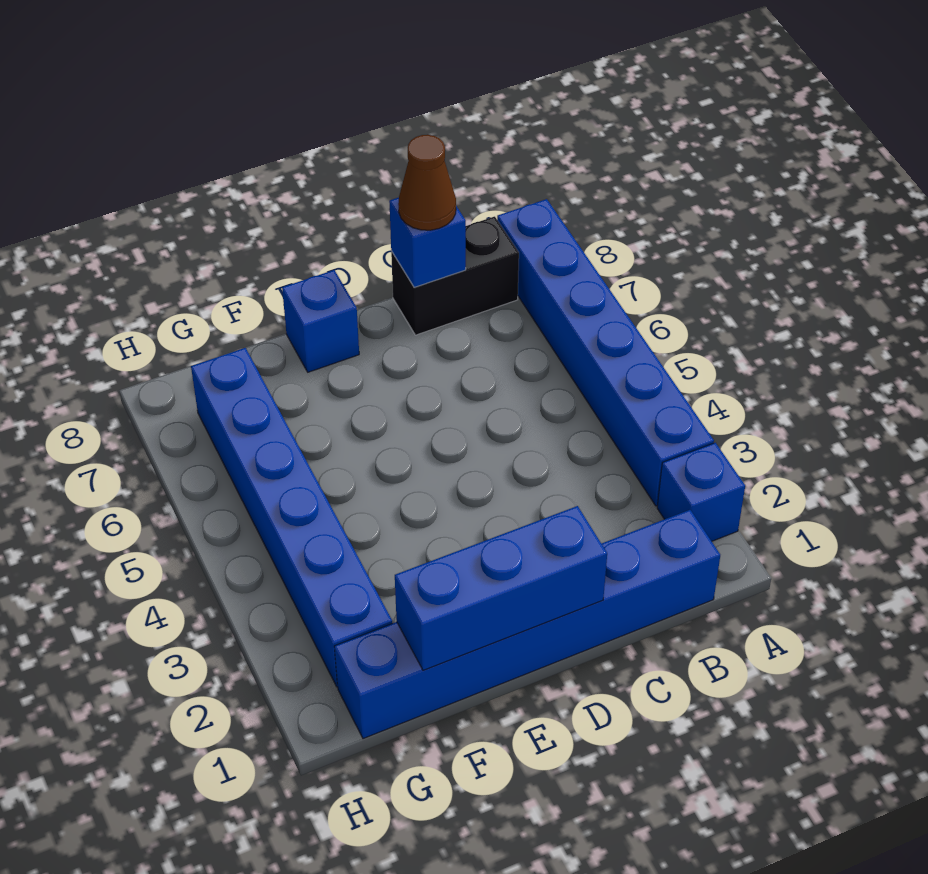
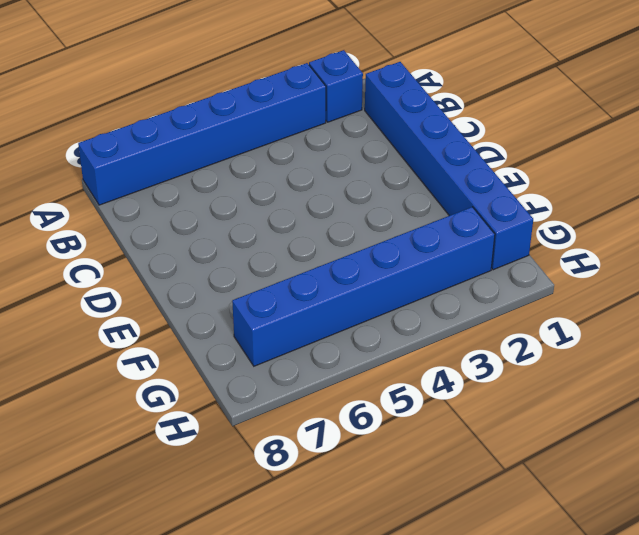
none -> black brick B8:C8 level 1
none -> blue brick E8 level 1

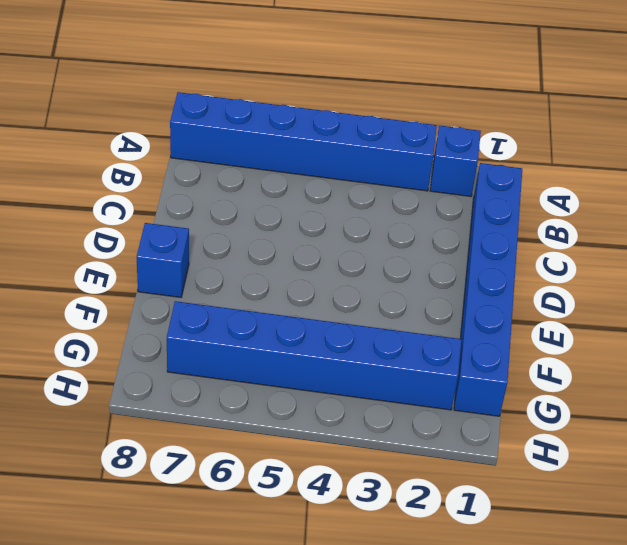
none -> black brick B8:C8 level 1
none -> blue brick C8 level 2

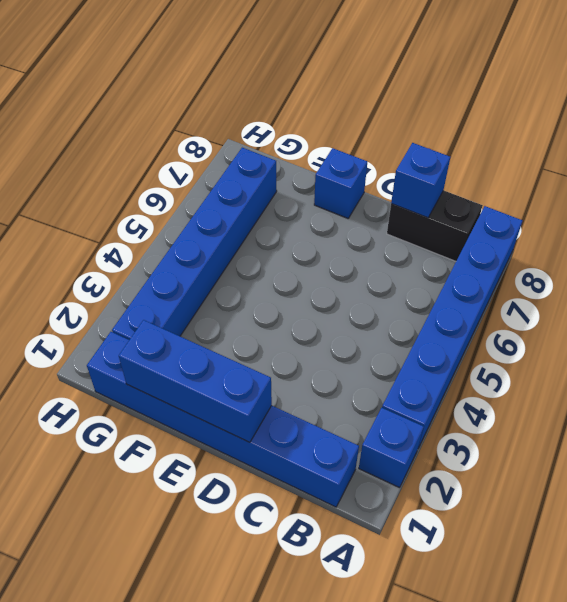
none -> brown cone C8 level 3

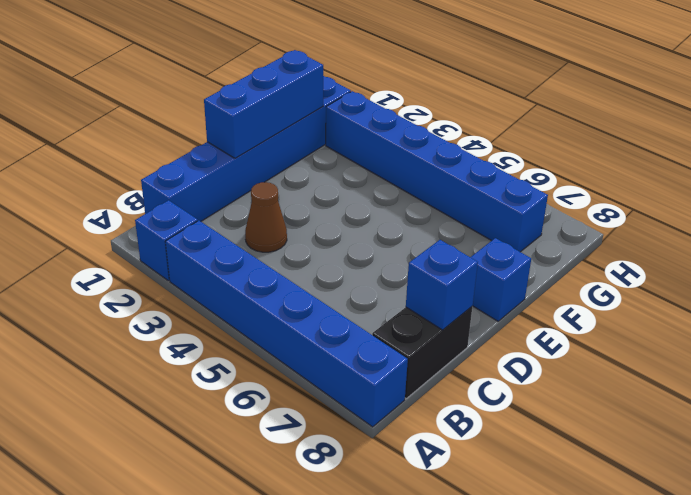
brown cone C3 level 1 -> brown cone C8 level 3

